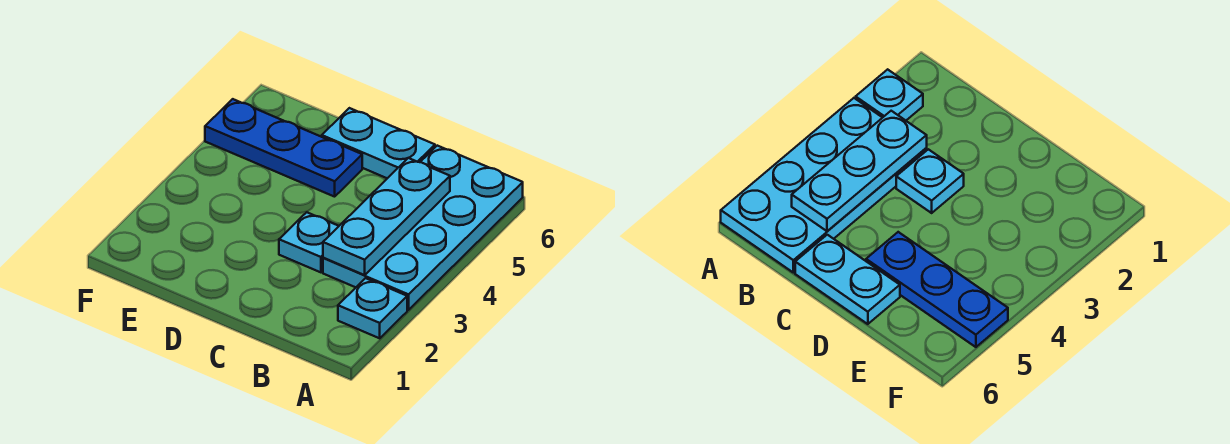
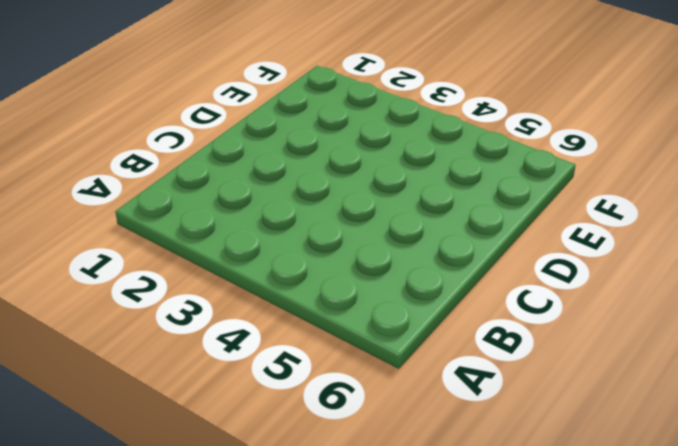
none -> cyan plate A2 level 1
none -> cyan plate A3:B6 level 1

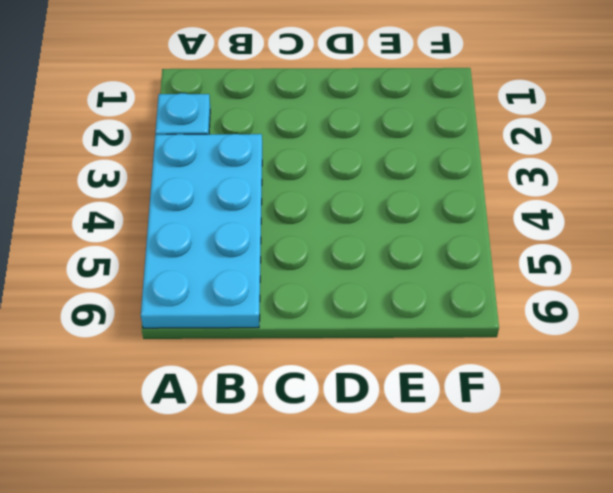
none -> cyan plate C3 level 1
none -> cyan plate C6:D6 level 1

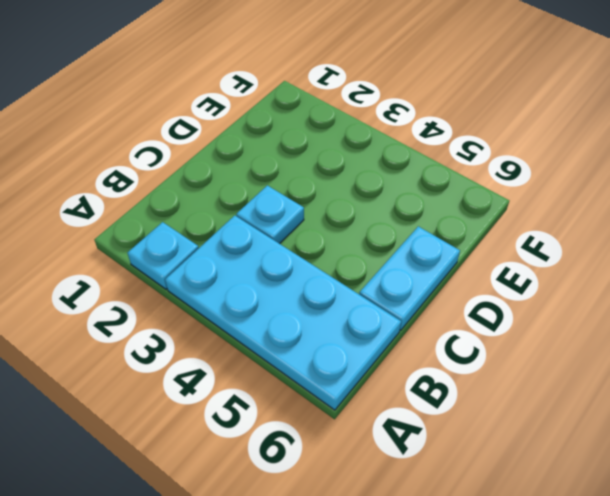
none -> blue plate D5:F5 level 1
none -> cyan plate B3:B5 level 2

